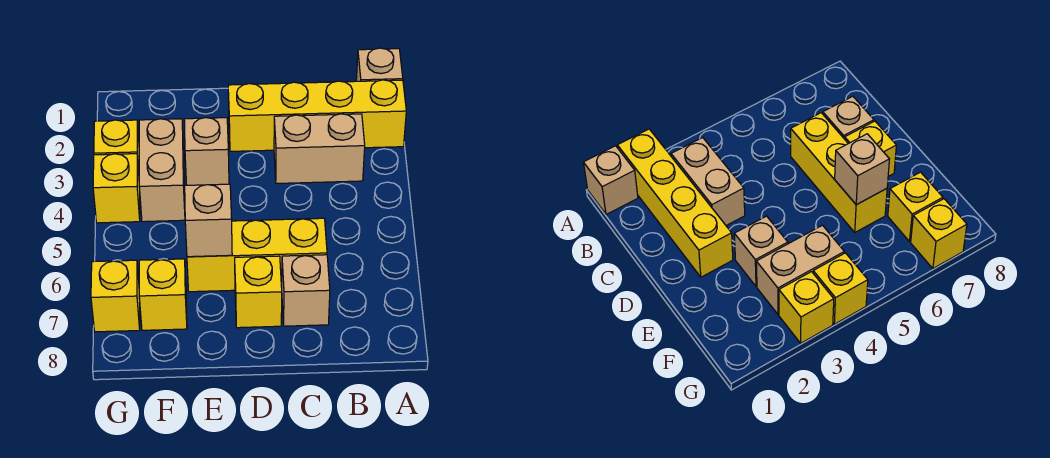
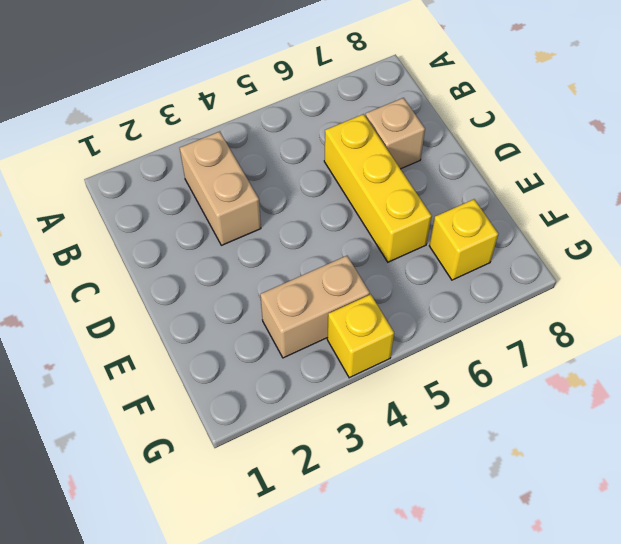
none -> tan brick A1 level 1
none -> yellow brick A2:D2 level 1
none -> yellow brick D7 level 1

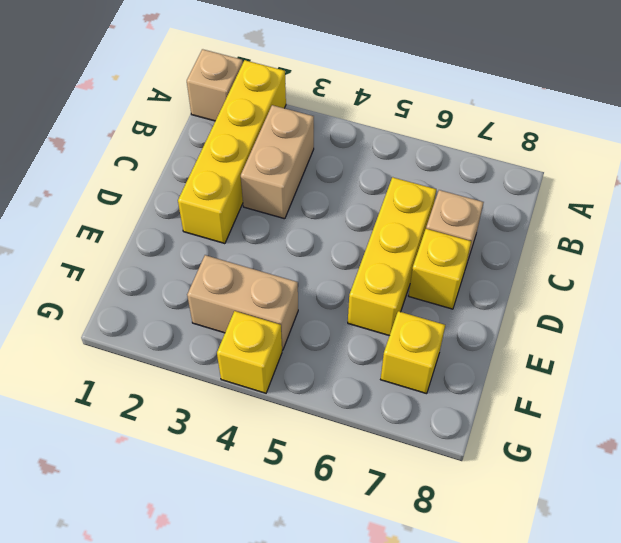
none -> tan brick E3 level 1
none -> yellow brick G3 level 1
none -> yellow brick G7 level 1

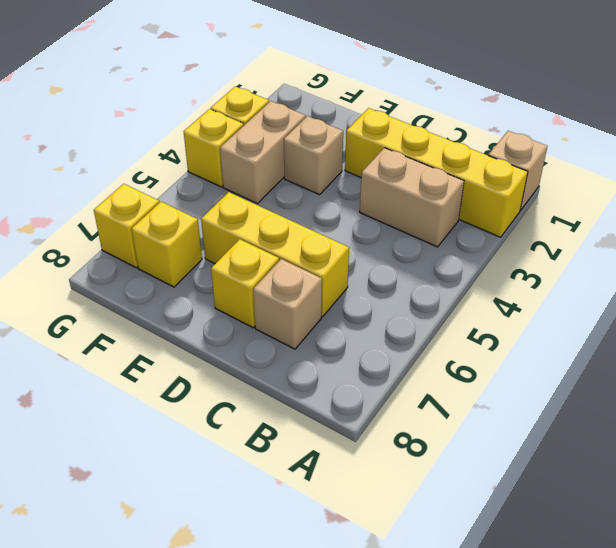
none -> tan brick E6 level 2

